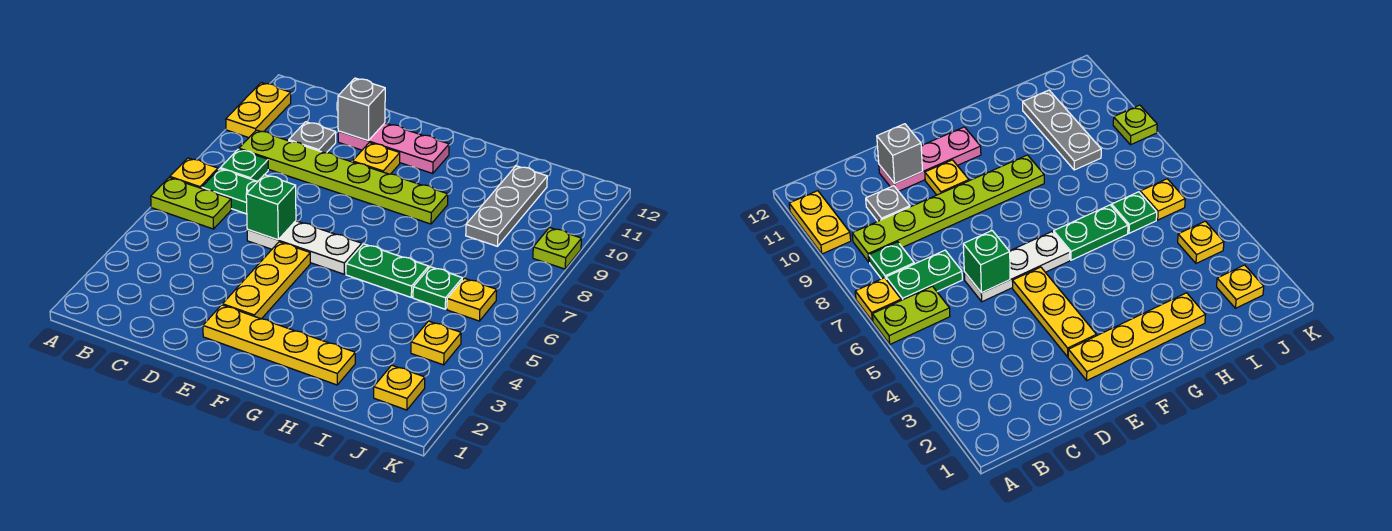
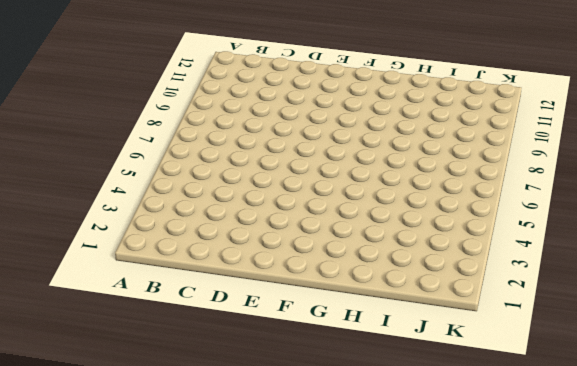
none -> lime plate A6:B6 level 1
none -> yellow plate A7 level 1
none -> yellow plate A10:A11 level 1

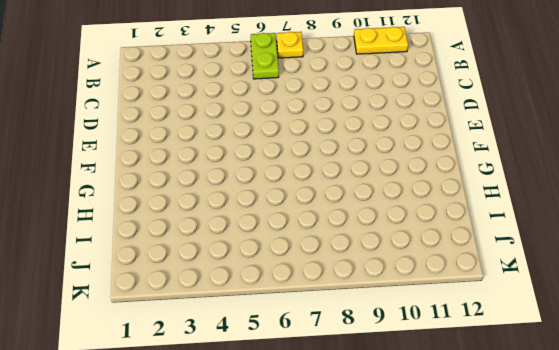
none -> green plate B7:C7 level 1
none -> green plate B8 level 1
none -> lime plate B9:G9 level 1

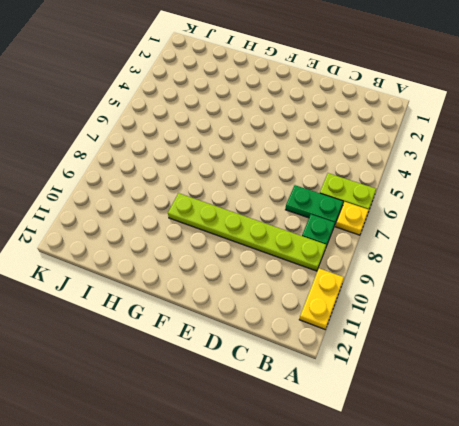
none -> grey plate C10 level 1
none -> white plate D6:F6 level 1
none -> pink plate D11:F11 level 1

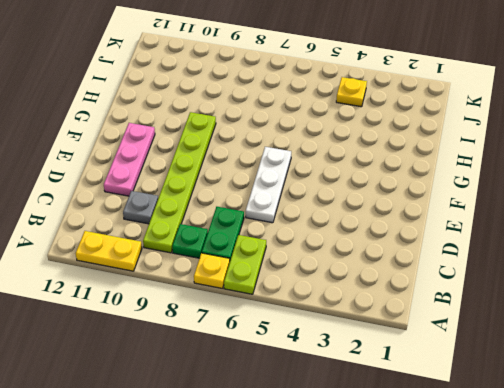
none -> yellow plate E2:H2 level 1
none -> yellow plate E3:E5 level 1
none -> yellow plate E10 level 1

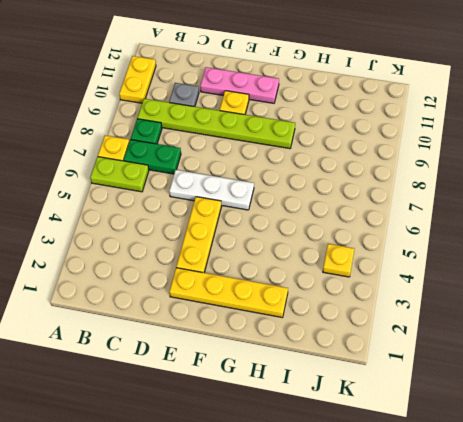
none -> green plate G6:H6 level 1
none -> green plate I6 level 1
none -> grey plate I9:I11 level 1

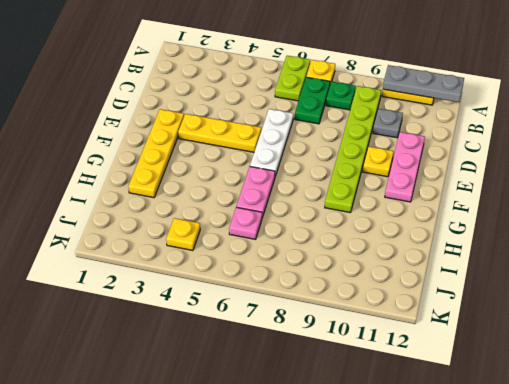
grey plate A10:A12 level 2 -> grey plate I9:I11 level 1
pink plate G6:H6 level 1 -> green plate G6:H6 level 1
pink plate I6 level 1 -> green plate I6 level 1
none -> yellow plate J2 level 1
none -> yellow plate J6 level 1
none -> lime plate K9 level 1

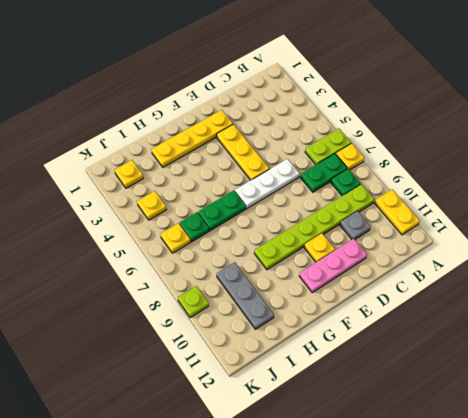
none -> green brick D6 level 2
none -> grey brick D11 level 2

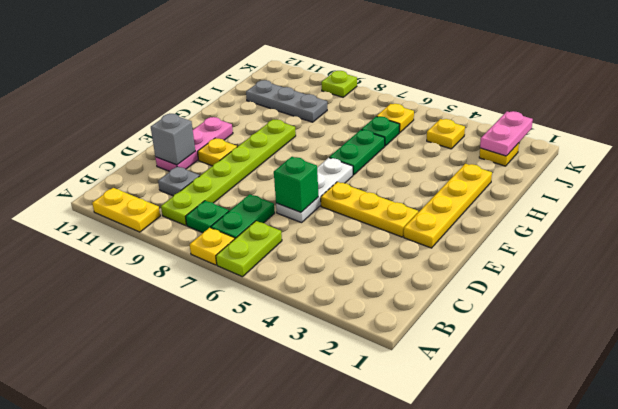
pink plate J2:K2 level 2 -> none

